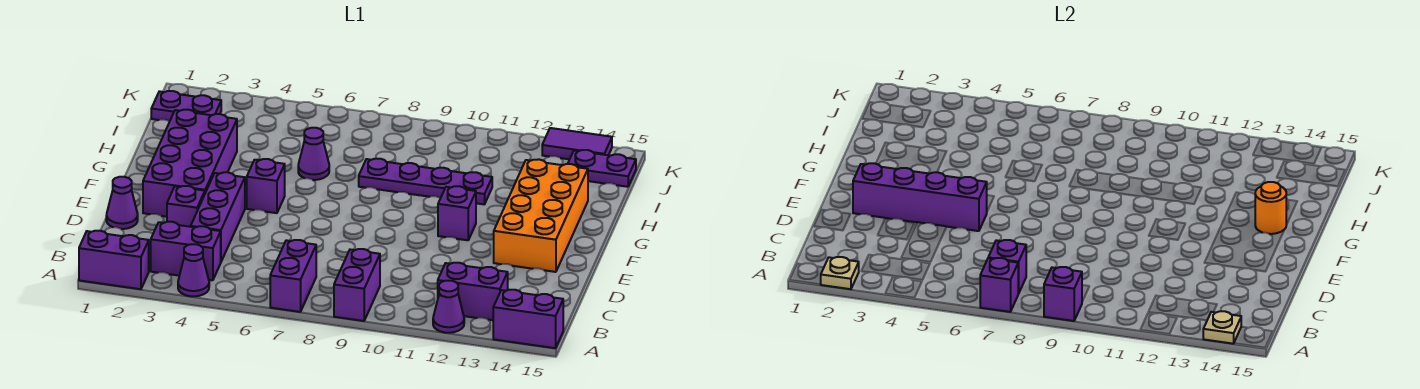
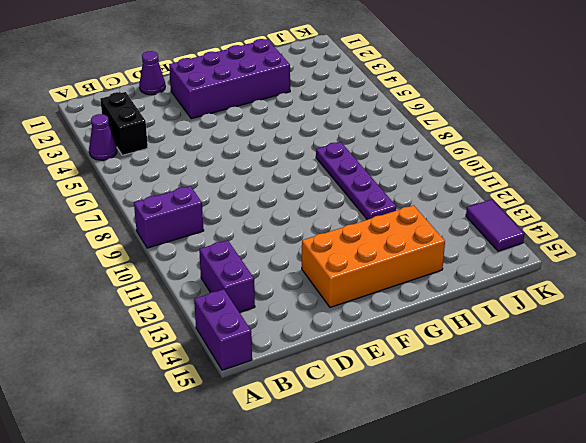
black brick B3:B4 level 1 -> purple brick B3:B4 level 1
none -> purple brick A1:A2 level 1
none -> purple brick A7:B7 level 1
none -> purple cone A12 level 1

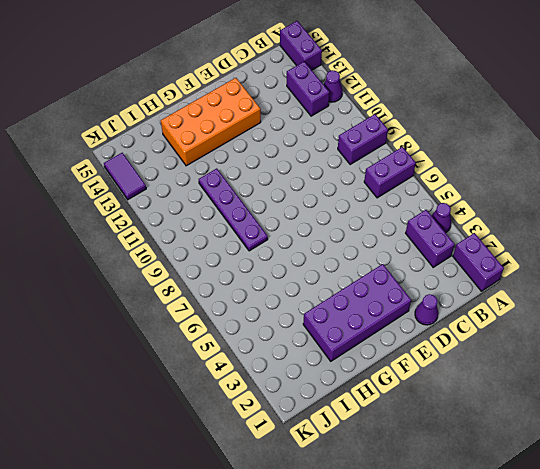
none -> purple brick C4:E4 level 1
none -> purple brick D3 level 1
none -> purple brick F5 level 1

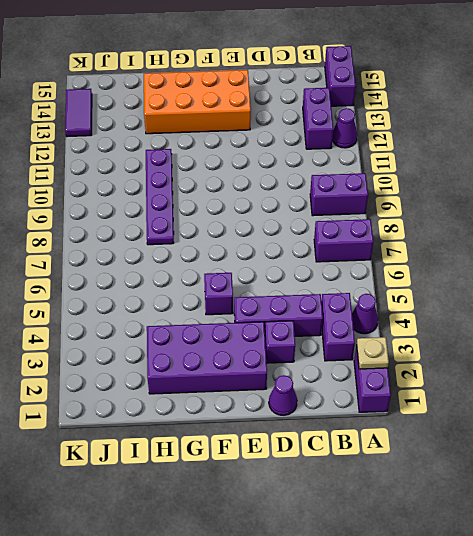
none -> purple brick F11 level 1
none -> purple cone H6 level 1
none -> purple plate J1:J2 level 1

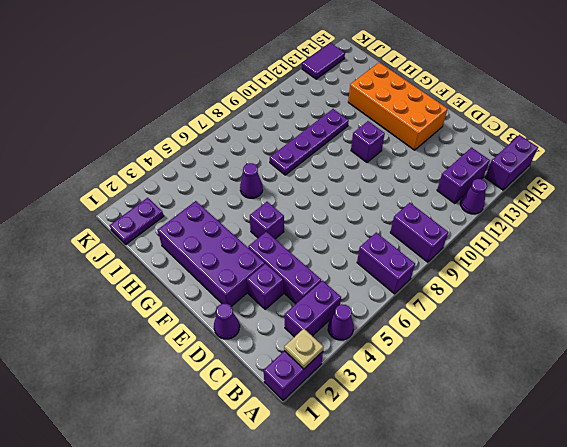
none -> purple plate J14:J15 level 1
none -> purple brick A7 level 2
none -> purple brick A9 level 2

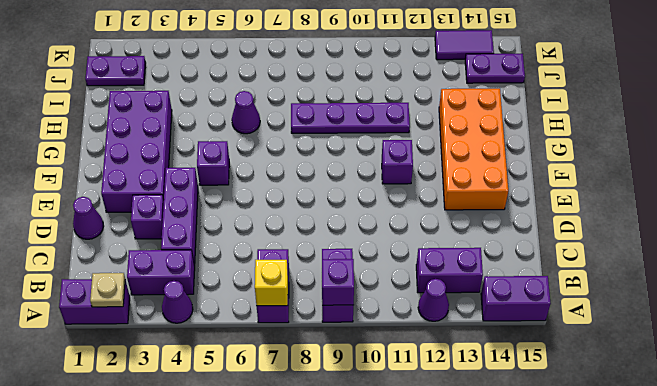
yellow brick A7 level 2 -> purple brick A7 level 2
none -> tan plate A14 level 2
none -> purple brick B7 level 2
none -> purple brick E2:E5 level 2

